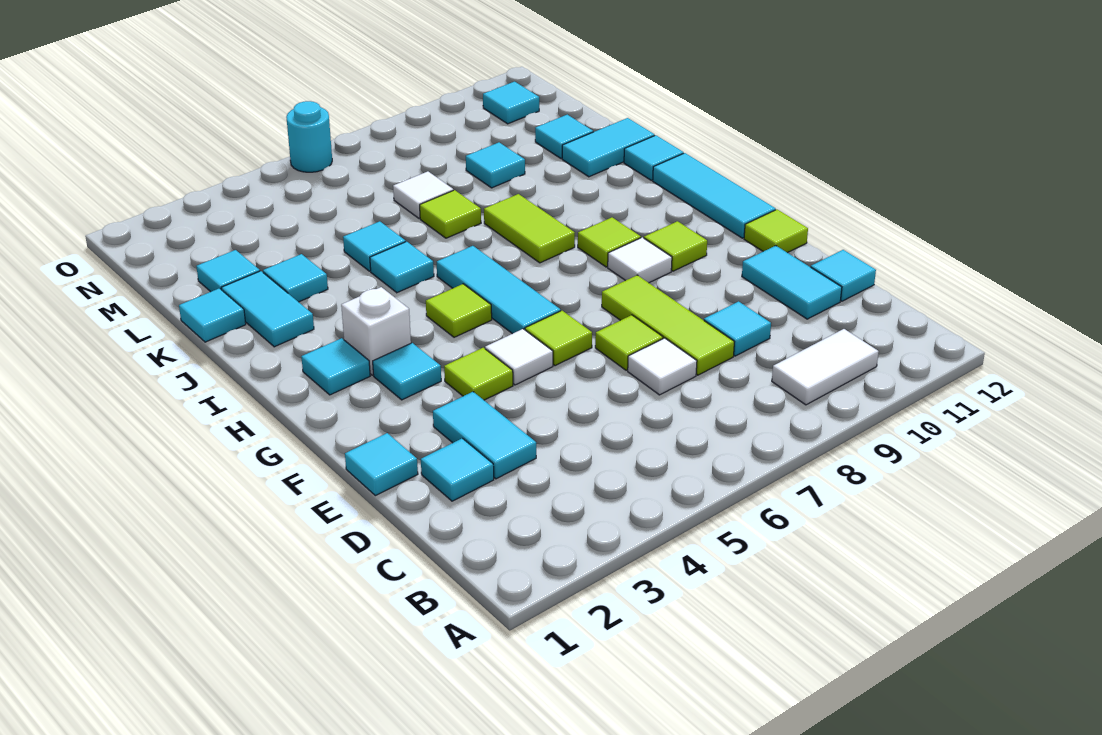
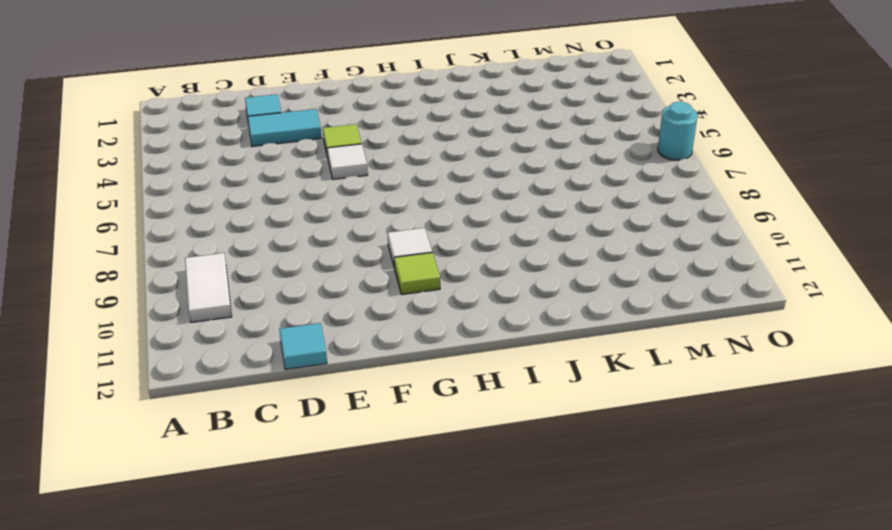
none -> white tile D7 level 1
none -> lime tile D8:F8 level 1
none -> cyan tile D9 level 1
none -> cyan tile D11:E11 level 1

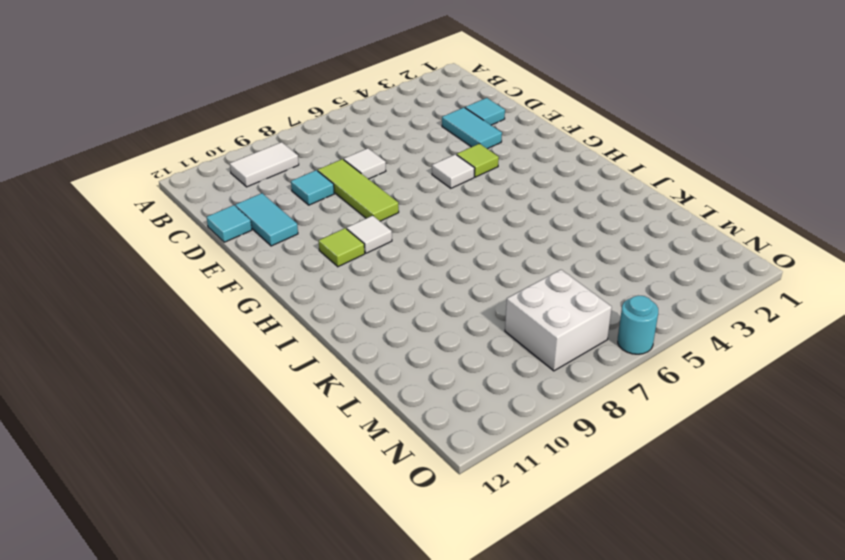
white brick M7:N8 level 1 -> none
none -> cyan tile E1 level 1
none -> lime tile E7 level 1
none -> lime tile F6 level 1
none -> lime tile F12 level 1

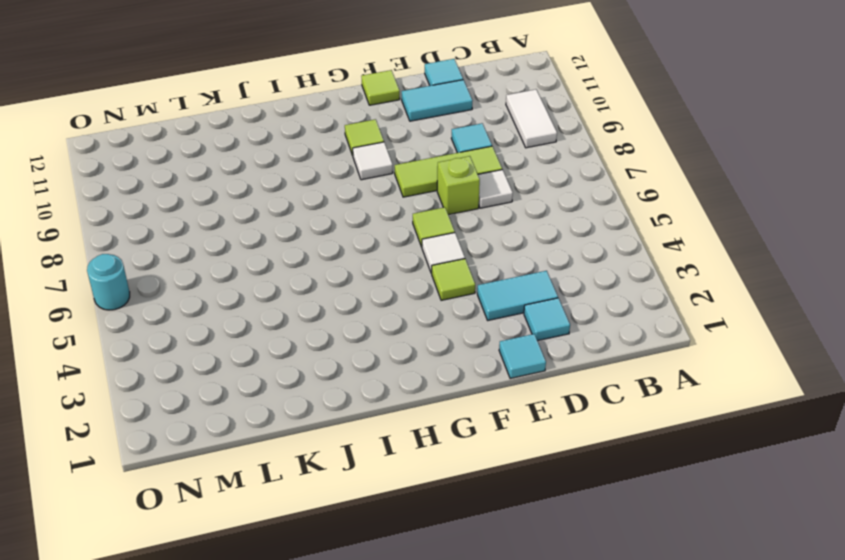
lime brick E7 level 1 -> lime tile E7 level 1
none -> cyan tile G3 level 1
none -> cyan tile G6:I6 level 1
none -> cyan tile G12:I12 level 1
none -> cyan tile H2 level 1

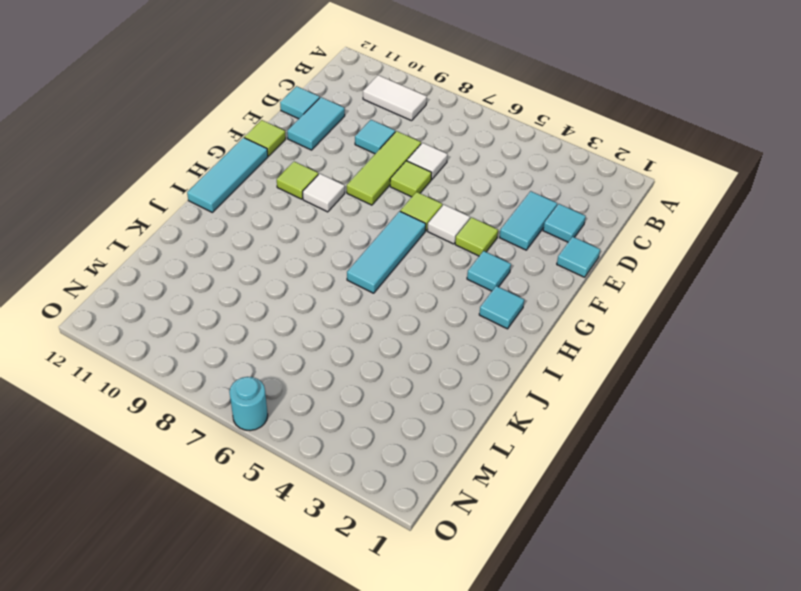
none -> white brick H3 level 1
none -> lime tile H5 level 1
none -> lime tile H9 level 1
none -> lime tile I8:J8 level 1

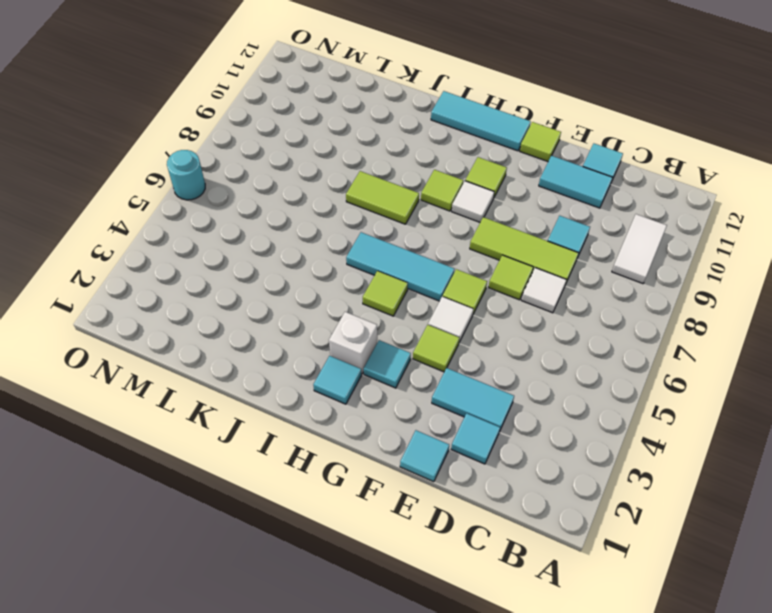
none -> cyan tile J2:K2 level 1
none -> cyan tile J5 level 1
none -> cyan tile J12 level 1
none -> cyan tile K1 level 1

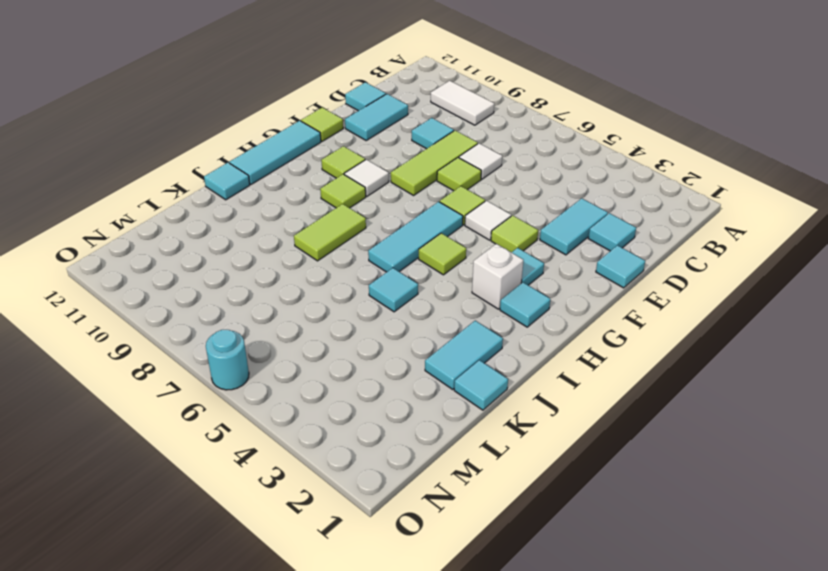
none -> cyan tile K3 level 1
none -> cyan tile K5 level 1
none -> lime tile K7 level 1
none -> cyan tile K11:K12 level 1

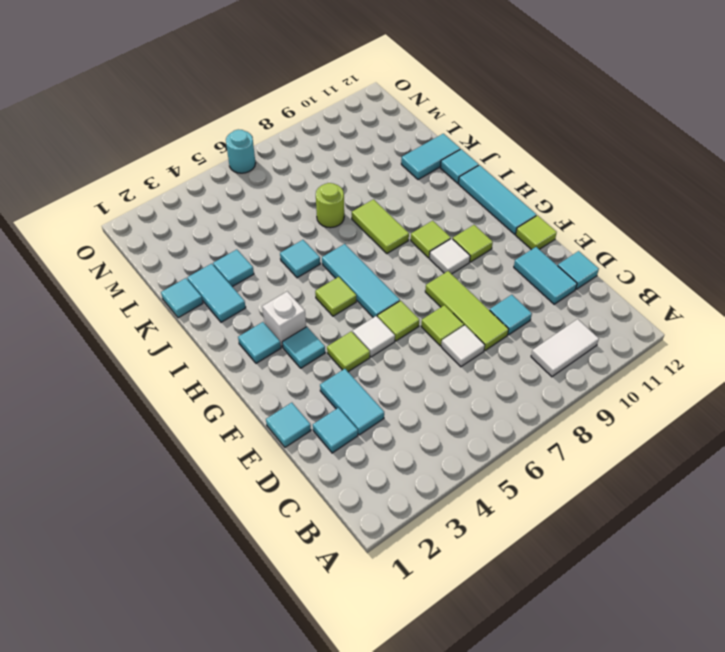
lime round brick K7 level 1 -> lime tile K7 level 1
none -> cyan tile K5 level 1
none -> cyan tile L2 level 1
none -> white tile L7 level 1
none -> cyan tile L9 level 1

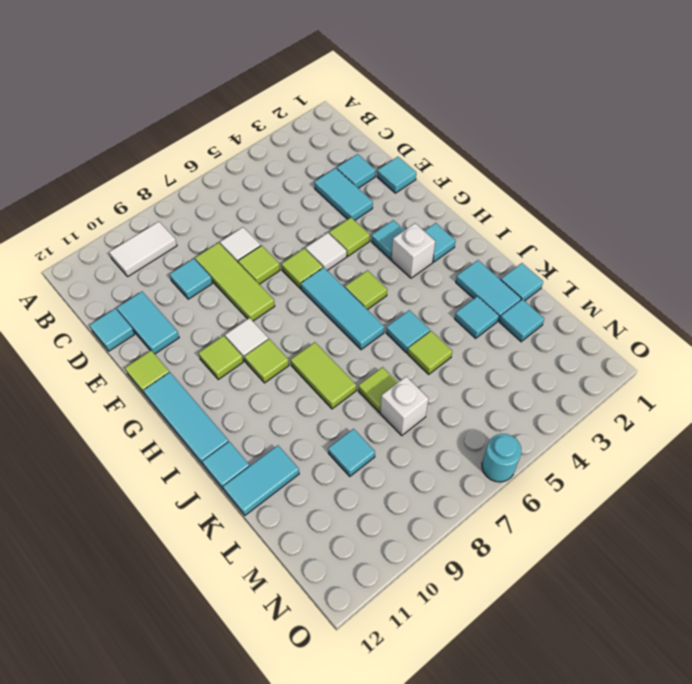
lime tile K5 level 1 -> cyan tile K5 level 1
white brick L7 level 1 -> white tile L7 level 1
none -> cyan tile L11 level 1
none -> cyan tile N11 level 1

